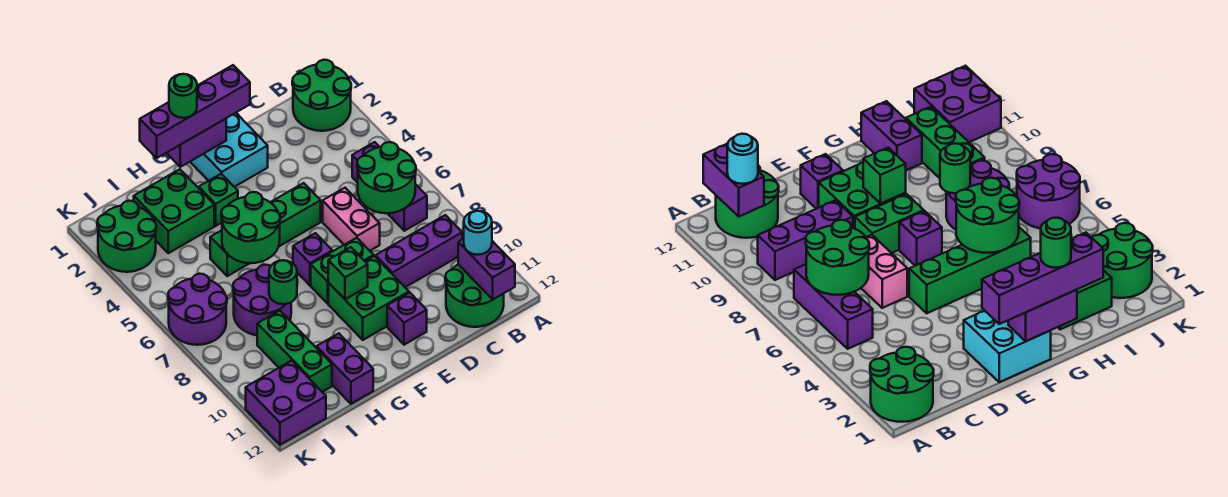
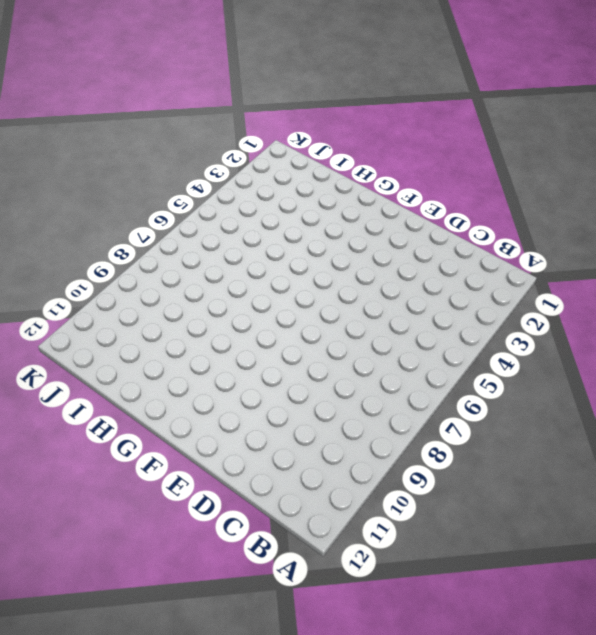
none -> green round brick A1:B2 level 1
none -> purple brick B5:B7 level 1
none -> purple brick B9:D9 level 1

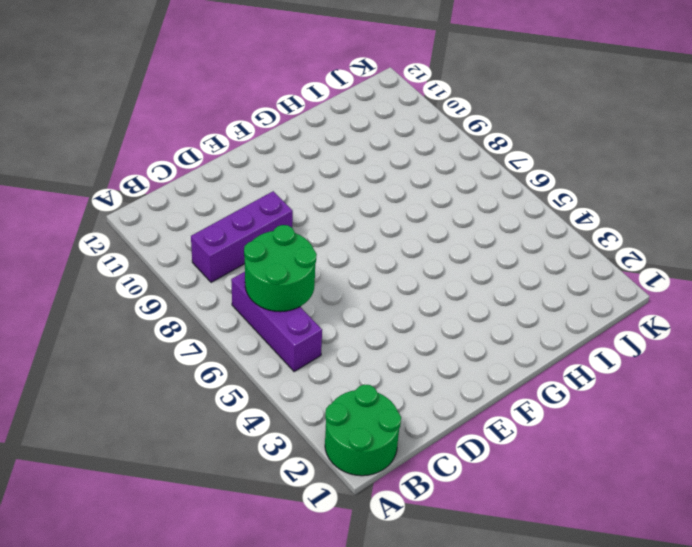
none -> green round brick B11:C12 level 1
none -> pink brick D6:D7 level 1
none -> cyan brick E1:F2 level 1

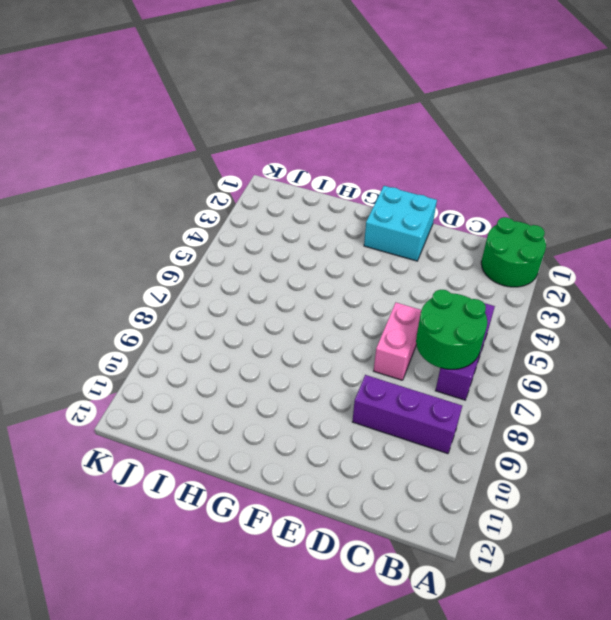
none -> green round brick B11:C12 level 1
none -> green brick E5:H5 level 1
none -> green brick E8:F8 level 1

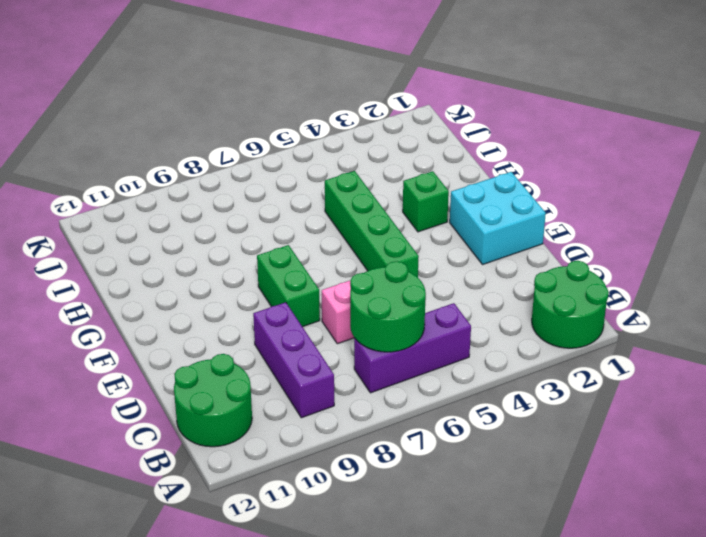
none -> green brick E9:F10 level 1
none -> purple brick E11 level 1
none -> purple brick F7 level 1

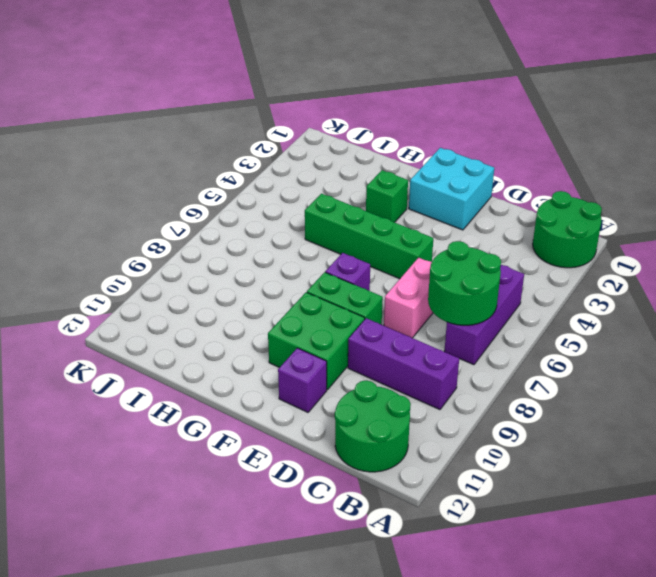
none -> green brick H2:I3 level 1
none -> purple round brick H7:I8 level 1
none -> purple brick H11:H12 level 1

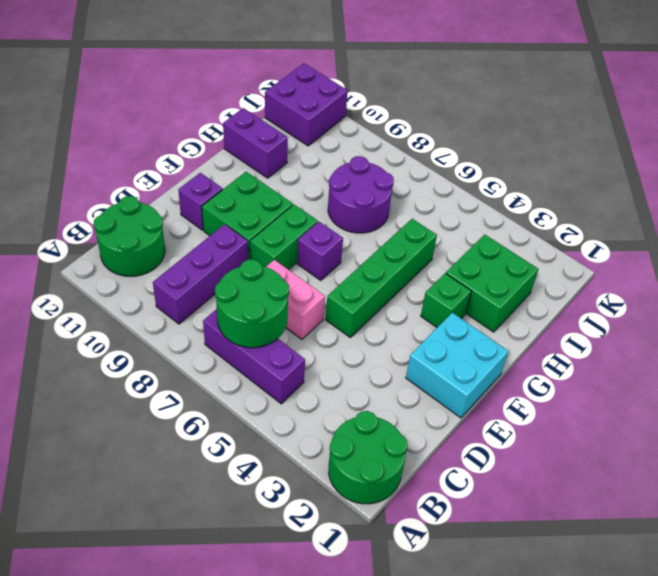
none -> green brick I9:I11 level 1
none -> green round brick J2:K3 level 1
none -> purple round brick J6:K7 level 1

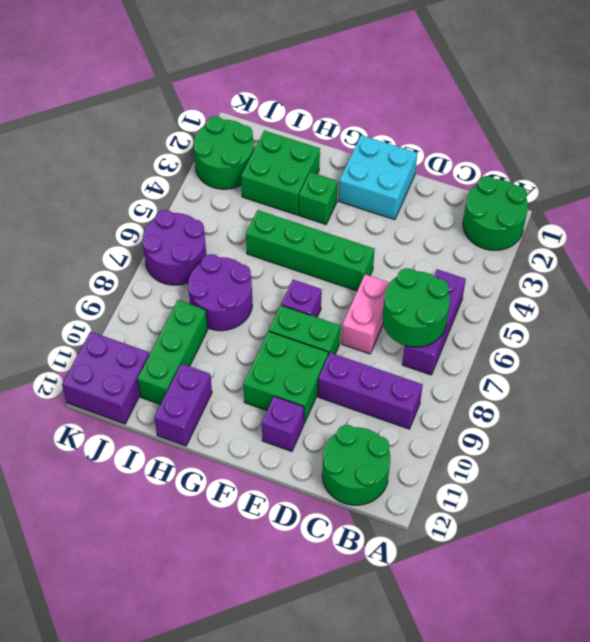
none -> purple brick B11:B12 level 2
none -> purple brick F1:G1 level 2
none -> green brick F9 level 2

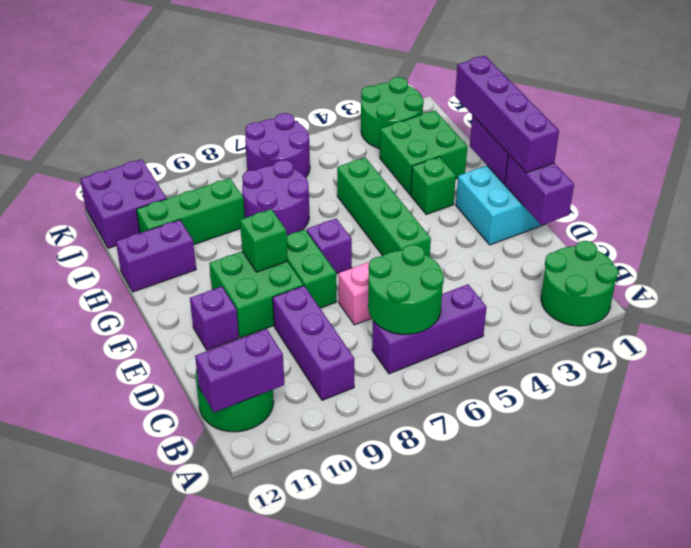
purple brick D1:E1 level 2 -> none
none -> green round brick G5:H6 level 2
none -> green round brick H8 level 2
none -> cyan round brick B11 level 3

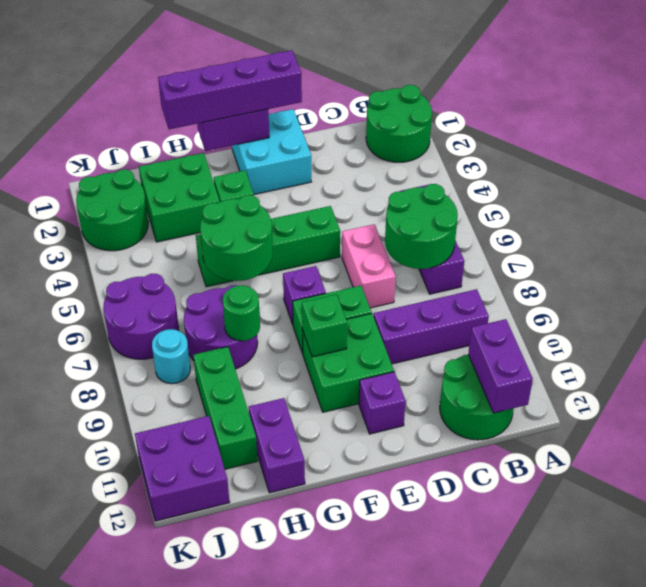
cyan round brick J8 level 1 -> cyan round brick B11 level 3
none -> green round brick G1 level 4

